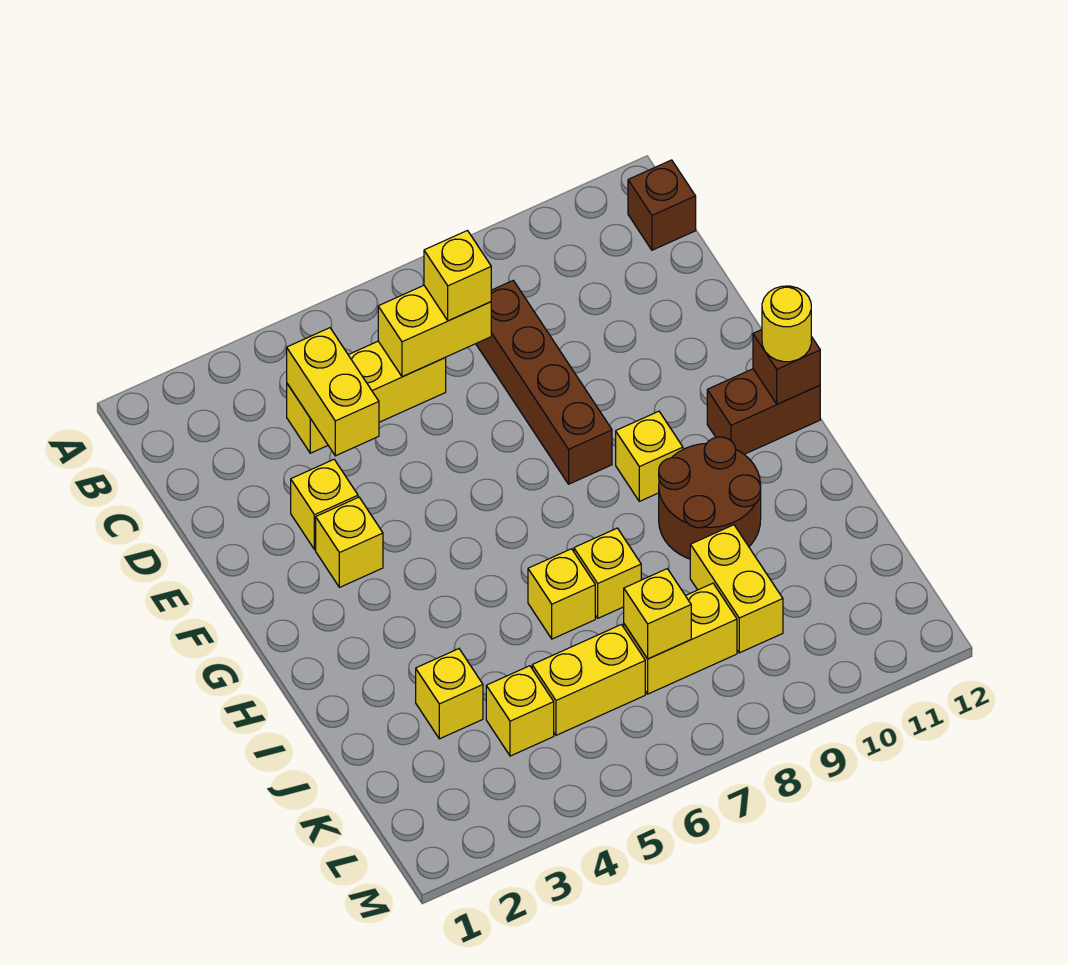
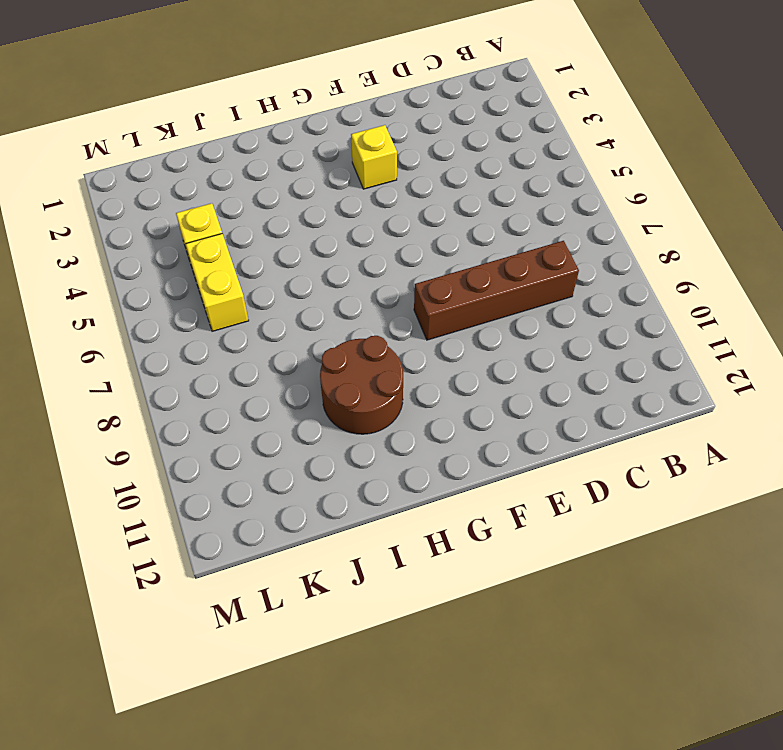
none -> brown brick B12 level 1
none -> yellow brick C4:C6 level 1
none -> yellow brick E3 level 1

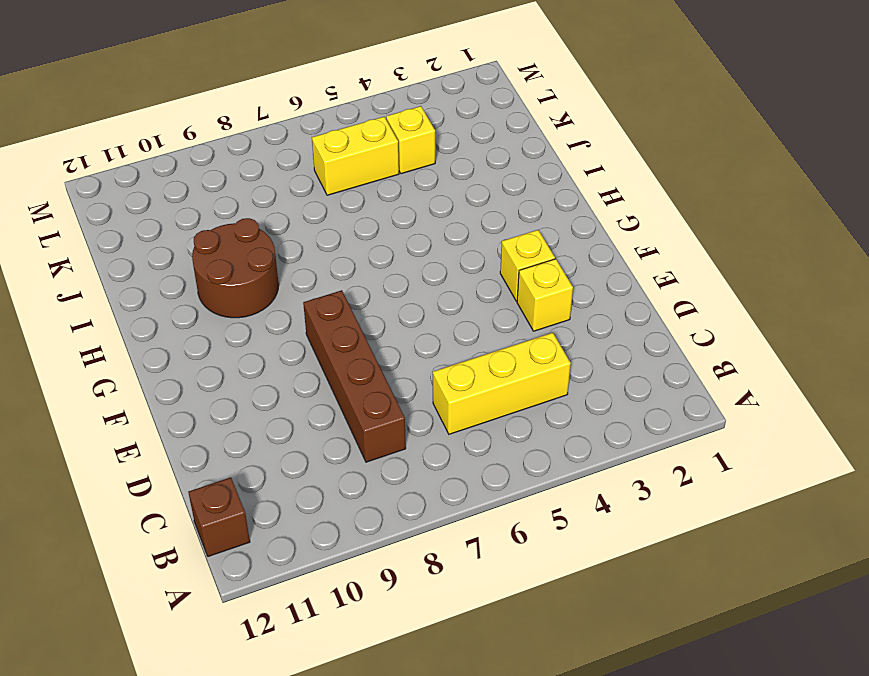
none -> yellow brick G9 level 1
none -> brown brick G11:G12 level 1
none -> yellow brick I6 level 1

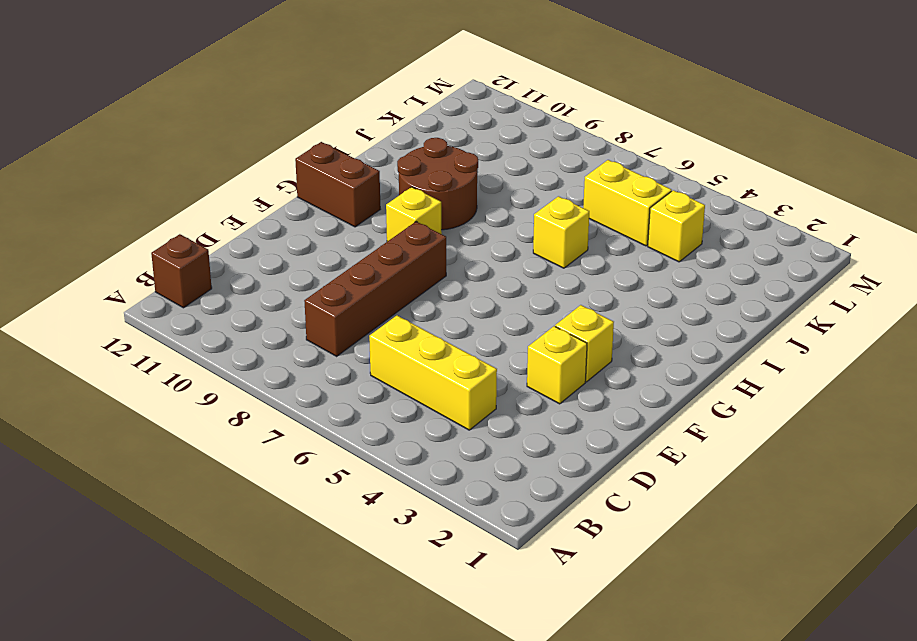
none -> yellow brick I7 level 1
none -> yellow brick J3 level 1
none -> yellow brick J9:K9 level 1

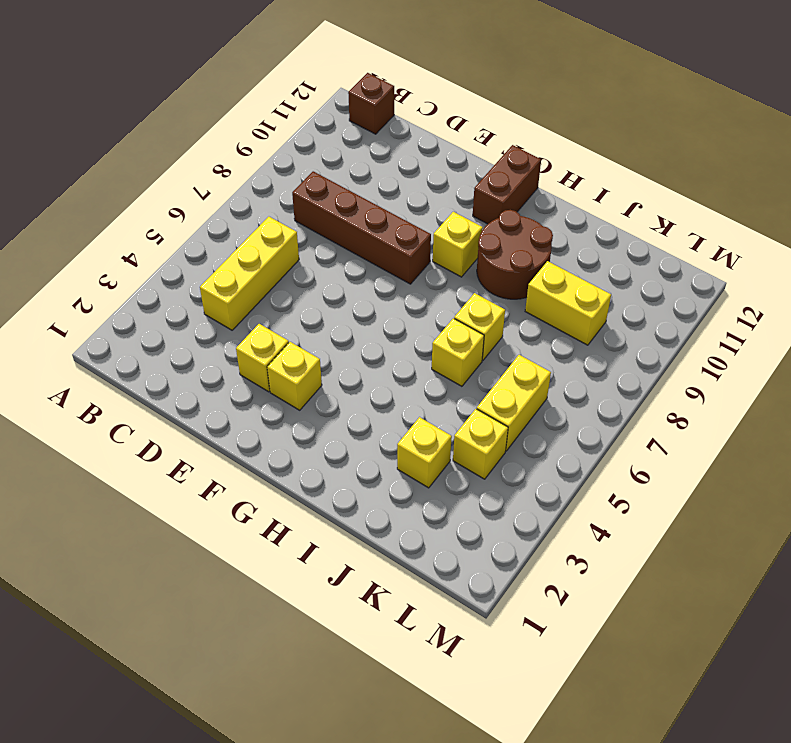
none -> yellow brick K7:K8 level 1
none -> yellow brick C4:D4 level 2
none -> yellow brick C6:C7 level 2

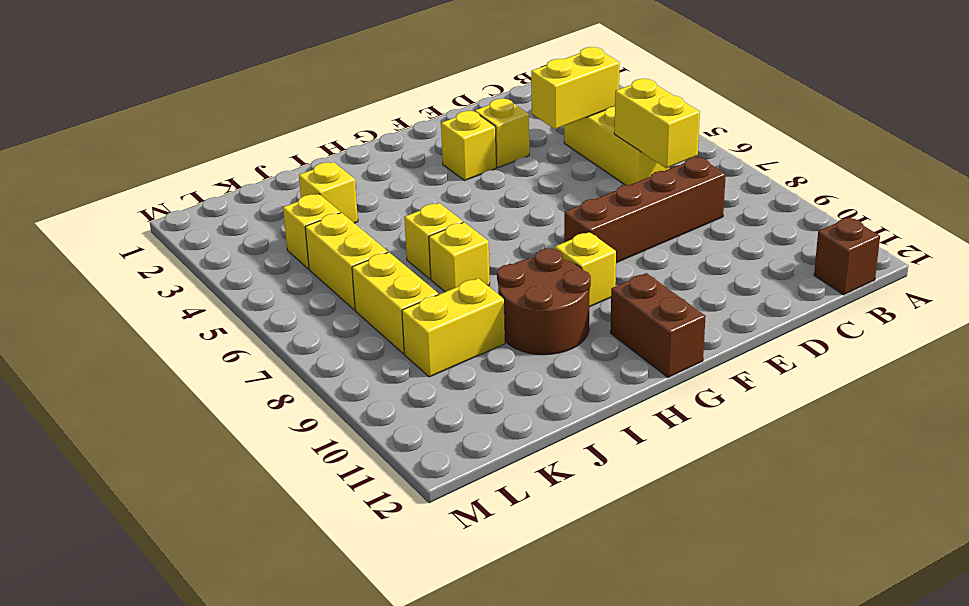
none -> brown brick G12 level 2
none -> yellow brick K7 level 2
none -> yellow brick C7 level 3

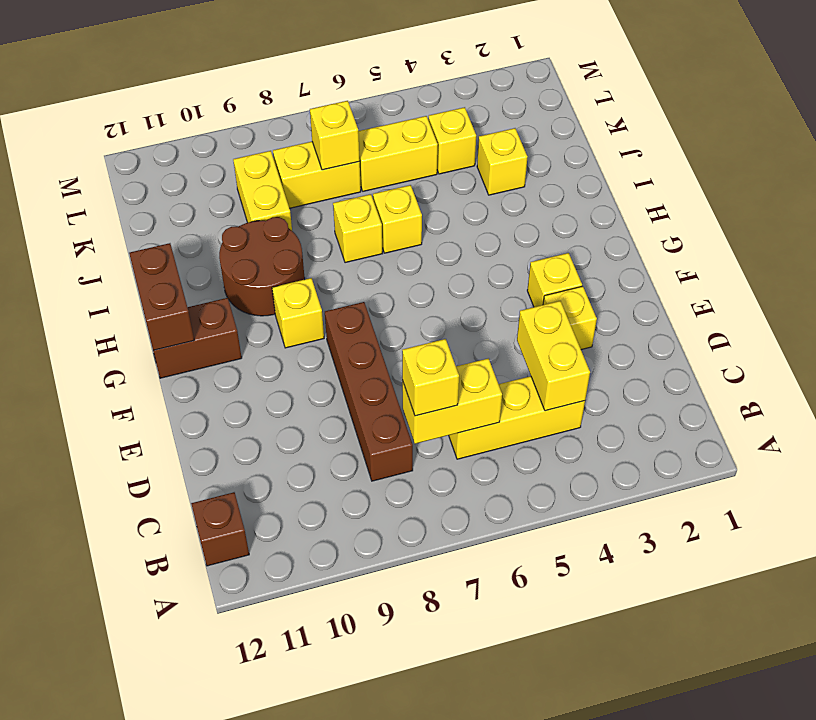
brown brick G12:H12 level 2 -> brown brick G12 level 2
none -> yellow round brick G12 level 3

